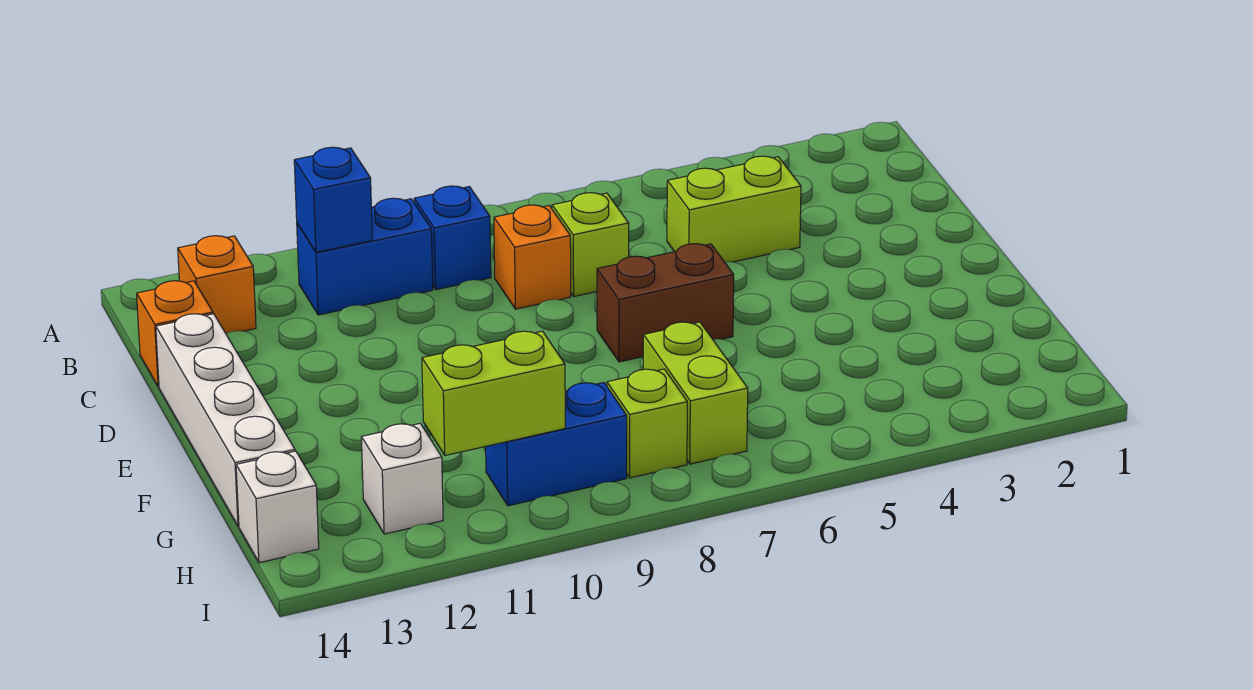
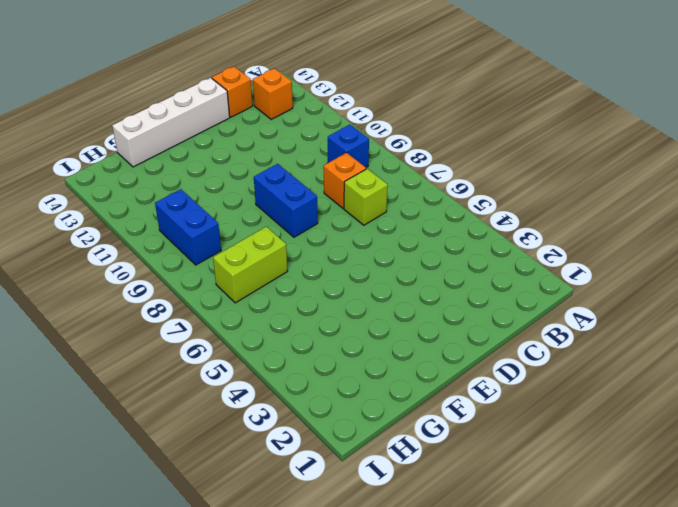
blue brick E8:E9 level 1 -> blue brick B10:B11 level 1
none -> lime brick C4:C5 level 1
none -> brown brick E6:E7 level 1
none -> lime brick H8 level 1

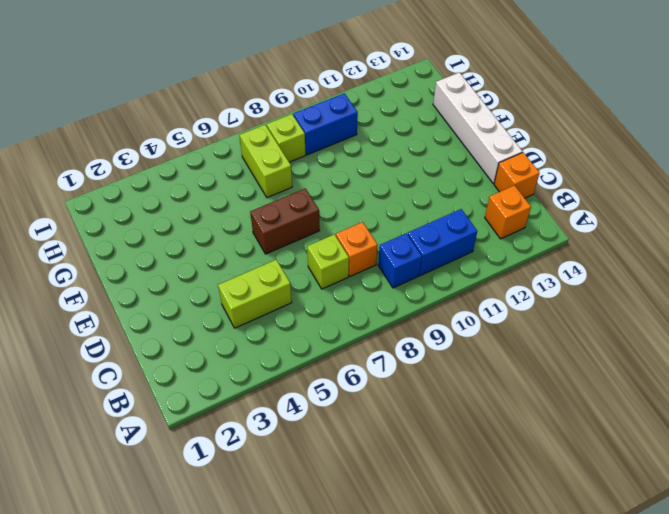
none -> white brick H12 level 1
none -> white brick H14 level 1
none -> blue brick B11 level 2

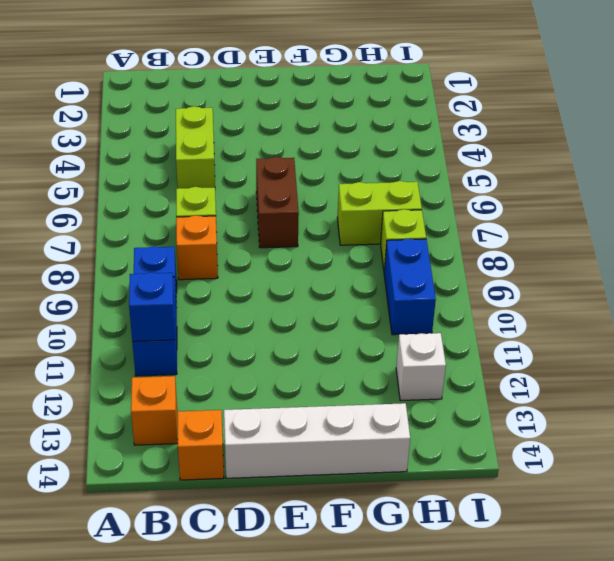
none -> white brick H14 level 1
none -> lime brick H10:H11 level 2

